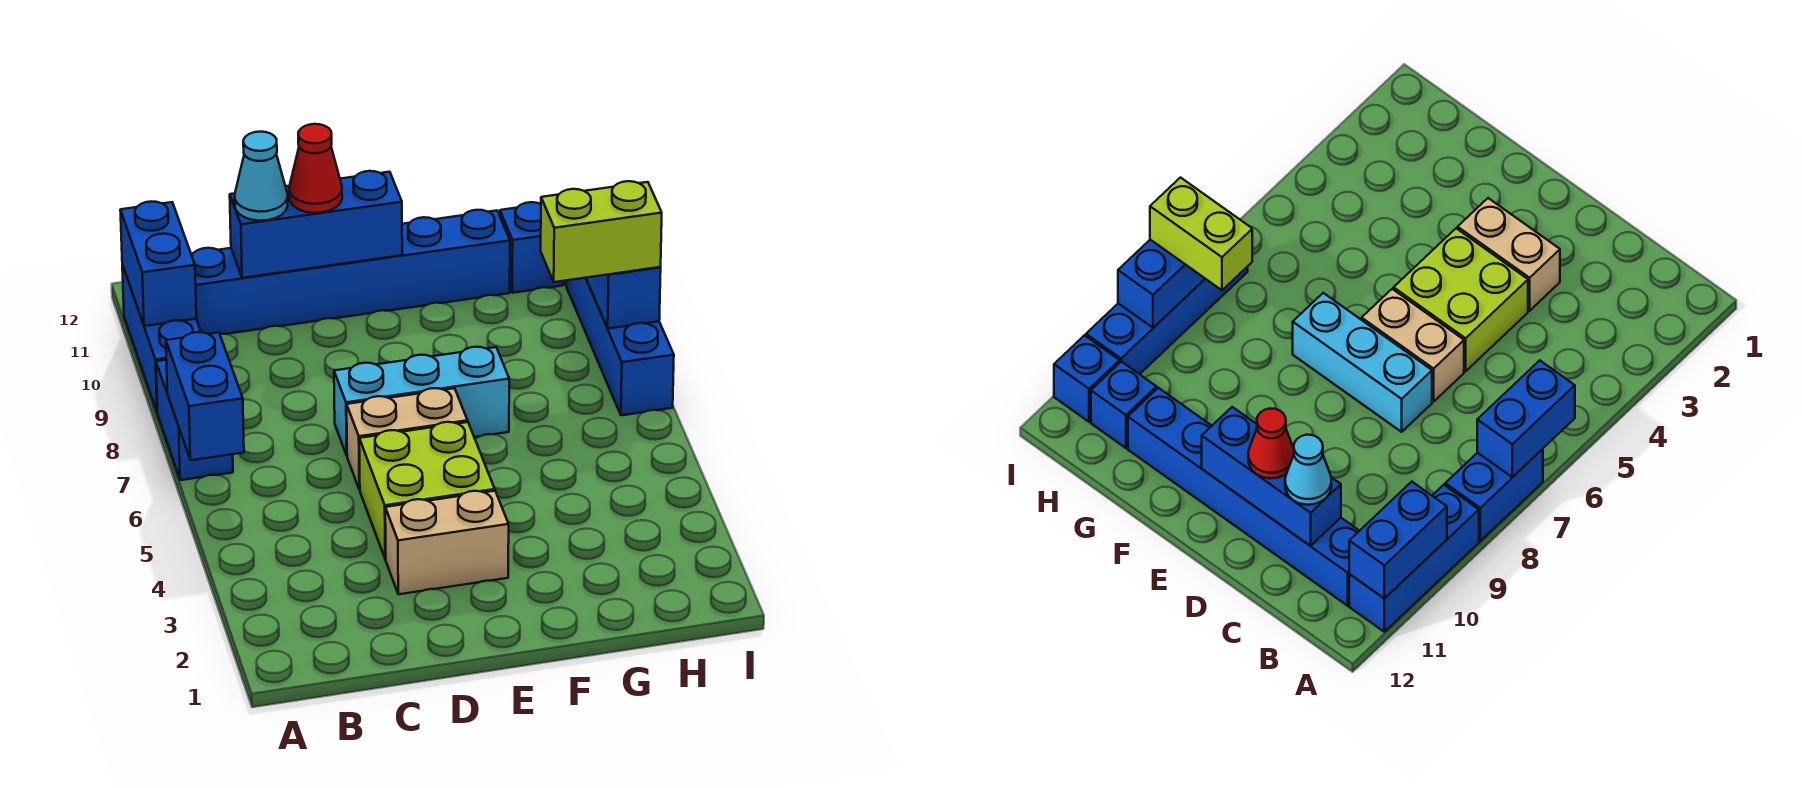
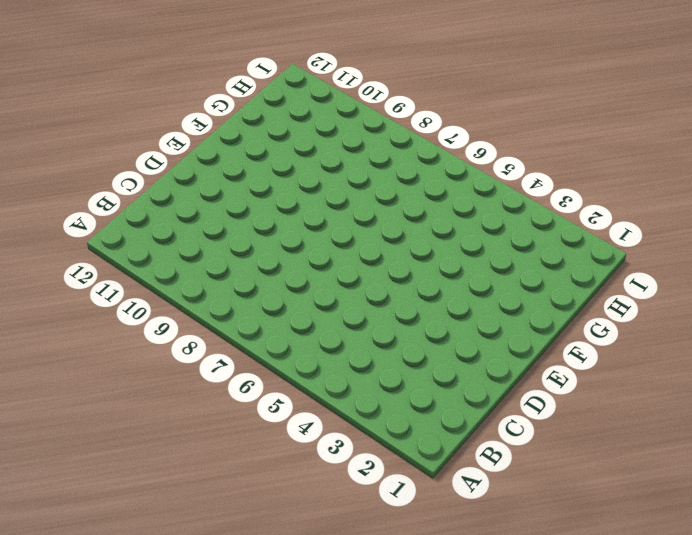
none -> blue brick A7:A8 level 1
none -> blue brick A9:A11 level 1
none -> blue brick B11:G11 level 1

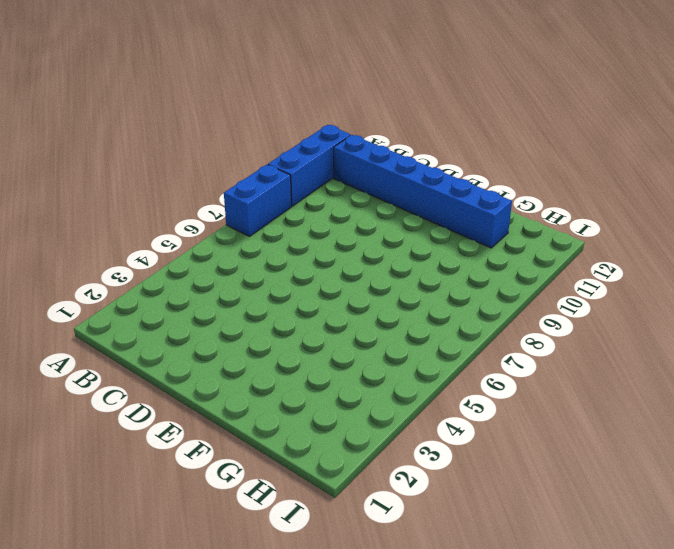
none -> tan brick D3:E3 level 1
none -> lime brick D4:E5 level 1
none -> tan brick D6:E6 level 1

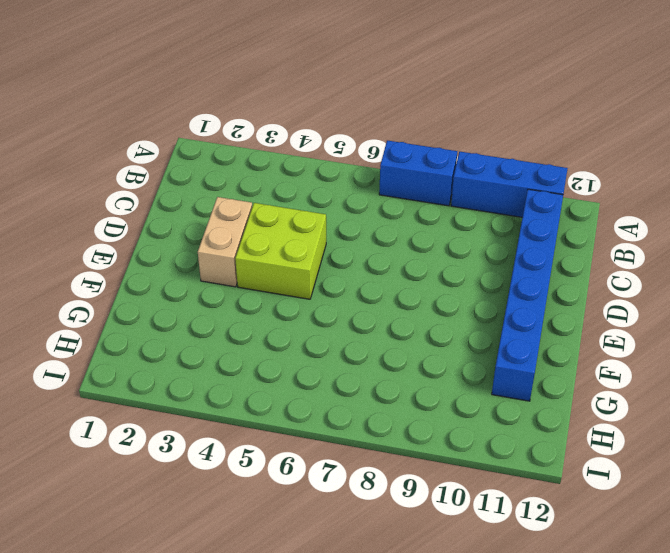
none -> tan brick D6:E6 level 1
none -> cyan brick D7:F7 level 1
none -> blue brick H11 level 1

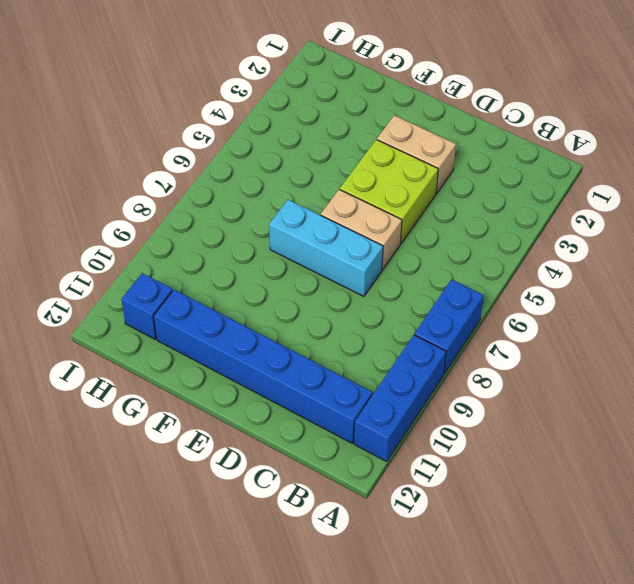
none -> blue brick I7:I10 level 1
none -> blue brick I11 level 1
none -> blue brick A6:A7 level 2

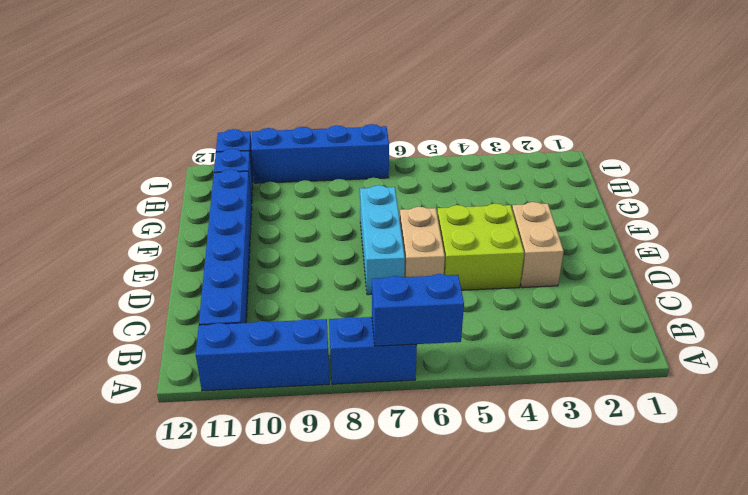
none -> blue brick A10:A11 level 2
none -> blue brick C11:E11 level 2
none -> blue brick I8:I9 level 2

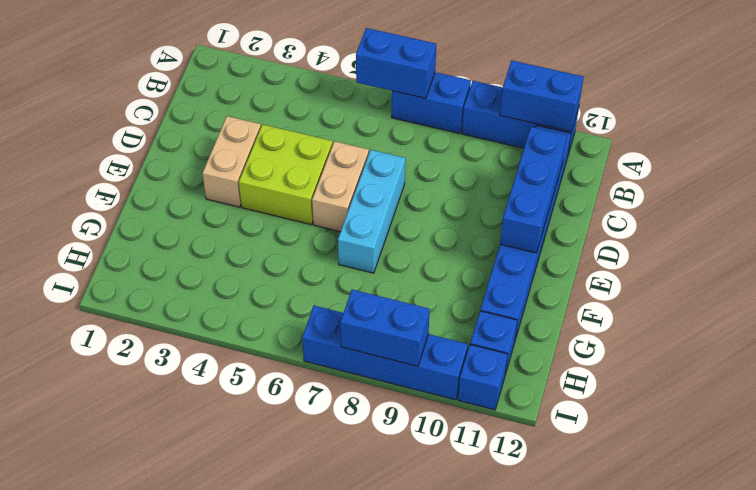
none -> cyan cone C11 level 3
none -> red cone D11 level 3
none -> lime brick H8:I8 level 3

